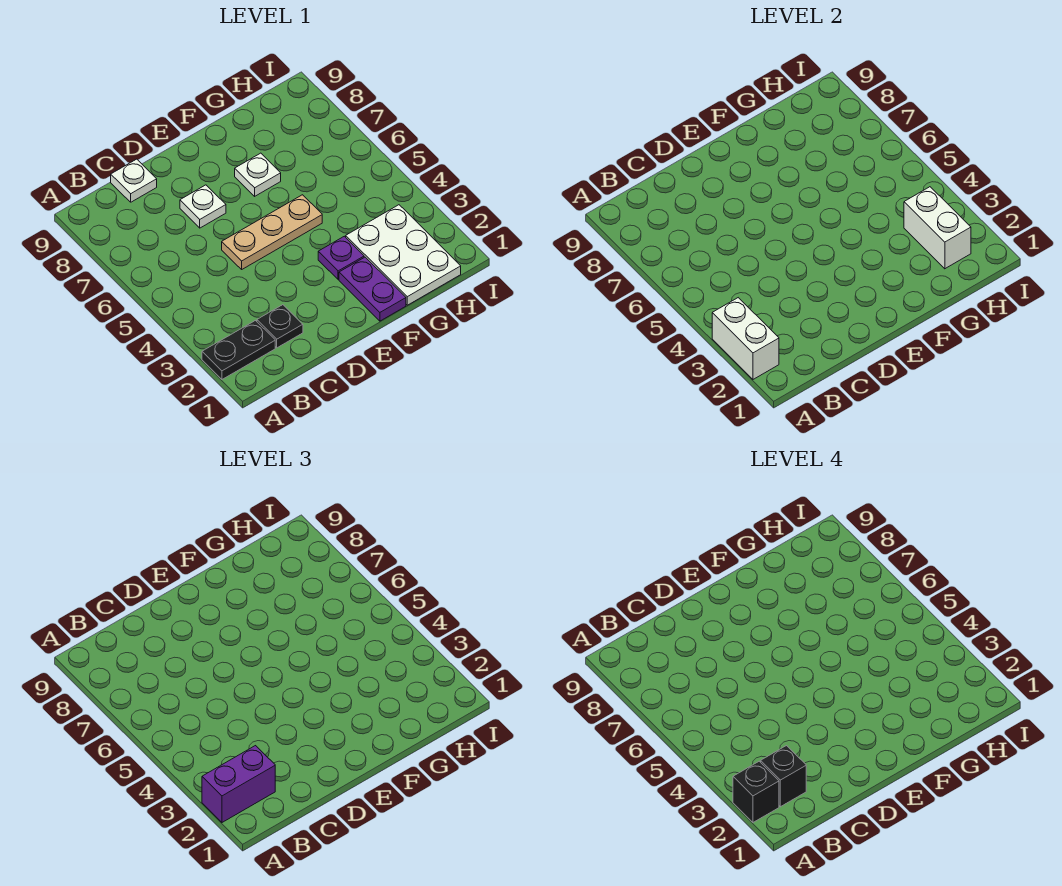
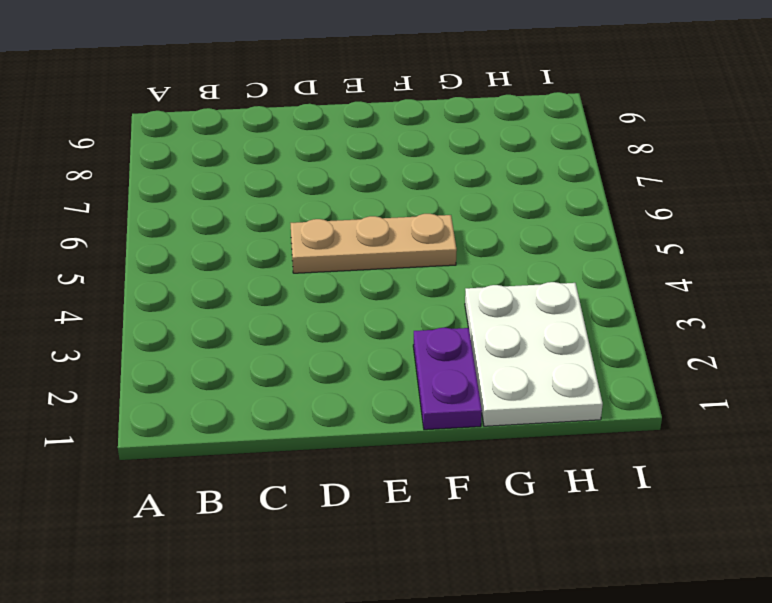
none -> black plate A2:B2 level 1
none -> black plate C2 level 1
none -> white plate C9 level 1

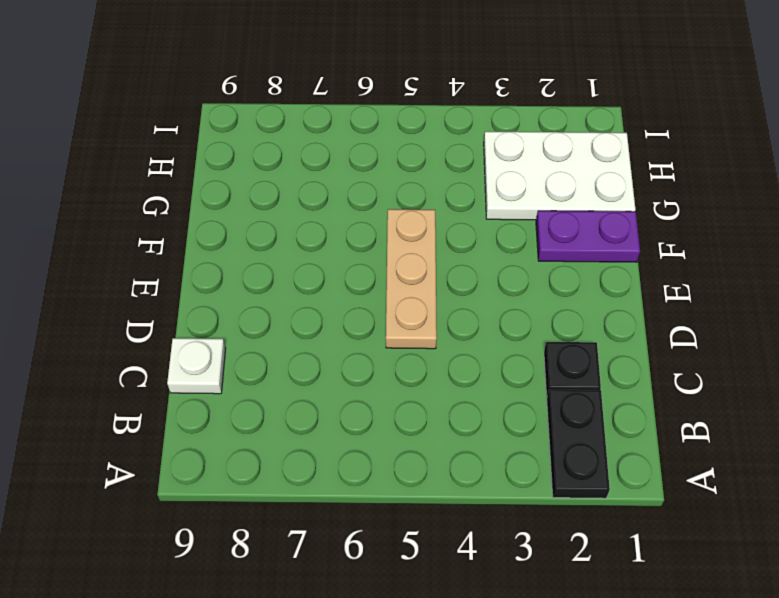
none -> white plate D7 level 1
none -> purple plate F3 level 1
none -> white plate F7 level 1

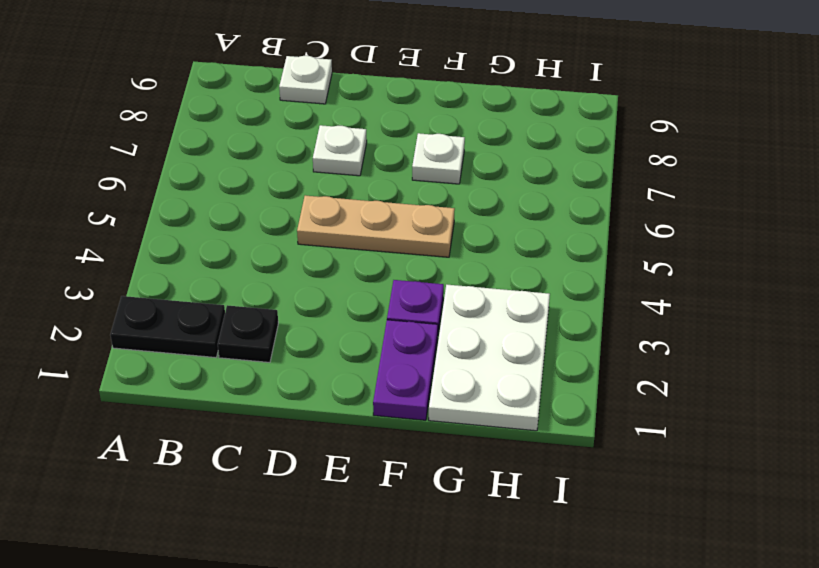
none -> white brick A2:A3 level 2
none -> white brick H2:H3 level 2
none -> purple brick A2:B2 level 3

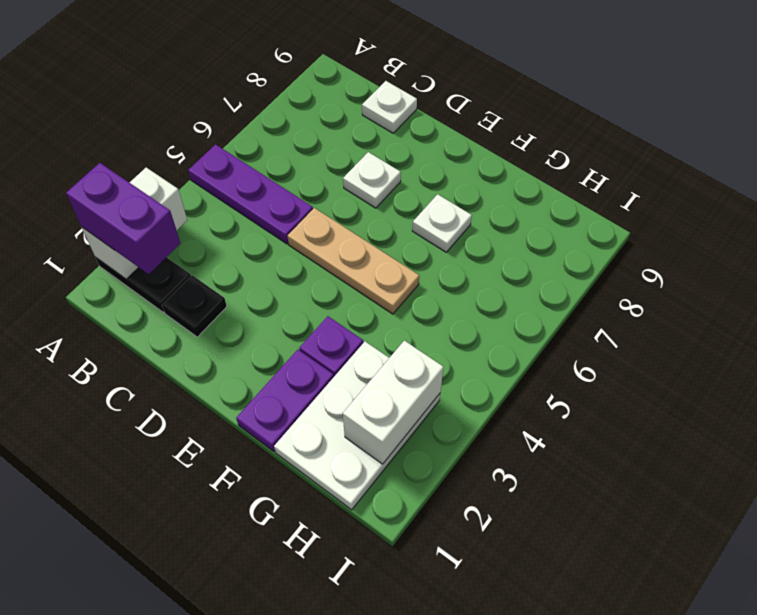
purple plate A5:C5 level 1 -> none
none -> black brick A2 level 4
none -> black brick B2 level 4

